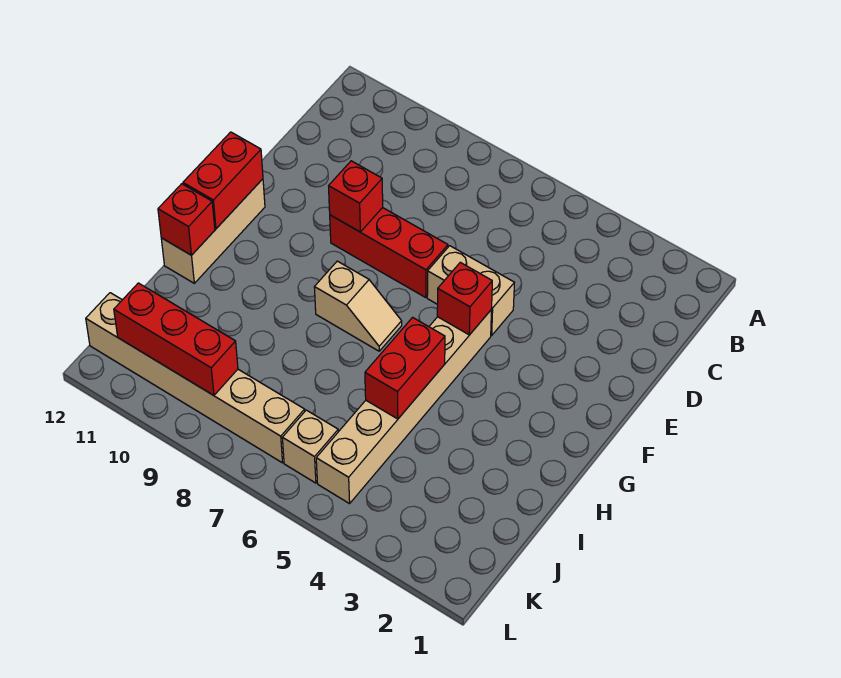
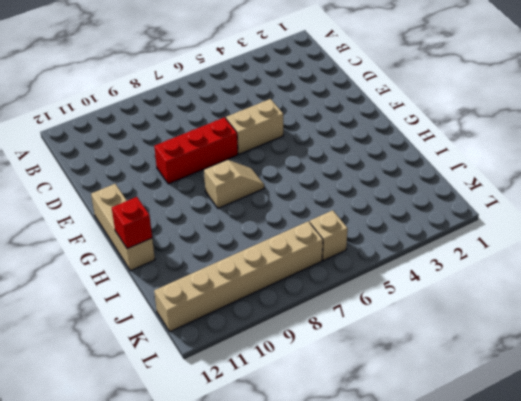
none -> tan brick F5:K5 level 1
none -> red brick E9 level 2
none -> red brick F5 level 2

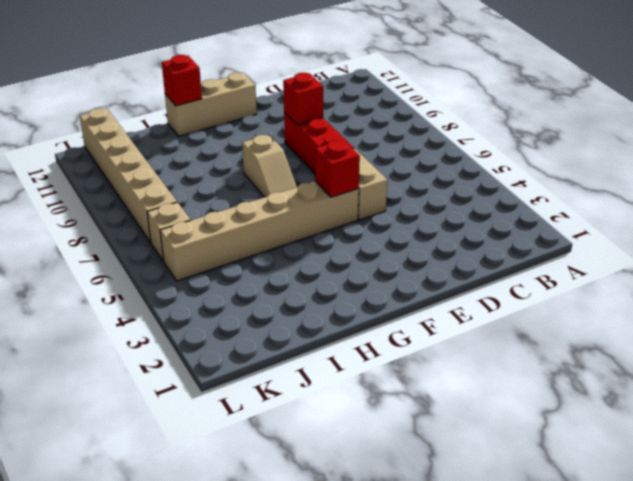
none -> red brick F12:G12 level 2
none -> red brick H5:I5 level 2
none -> red brick K9:K11 level 2

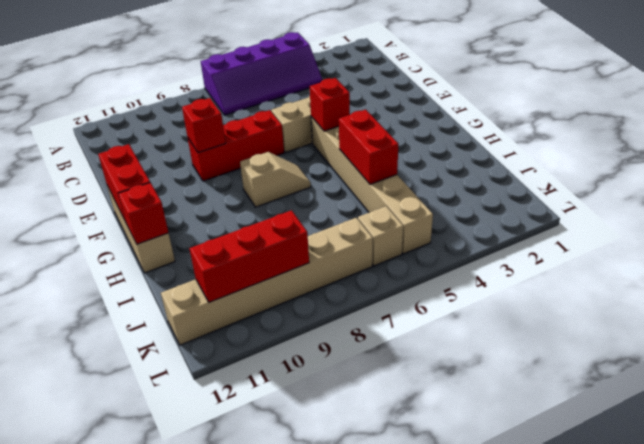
purple slope A4:B7 level 1 top A -> none

